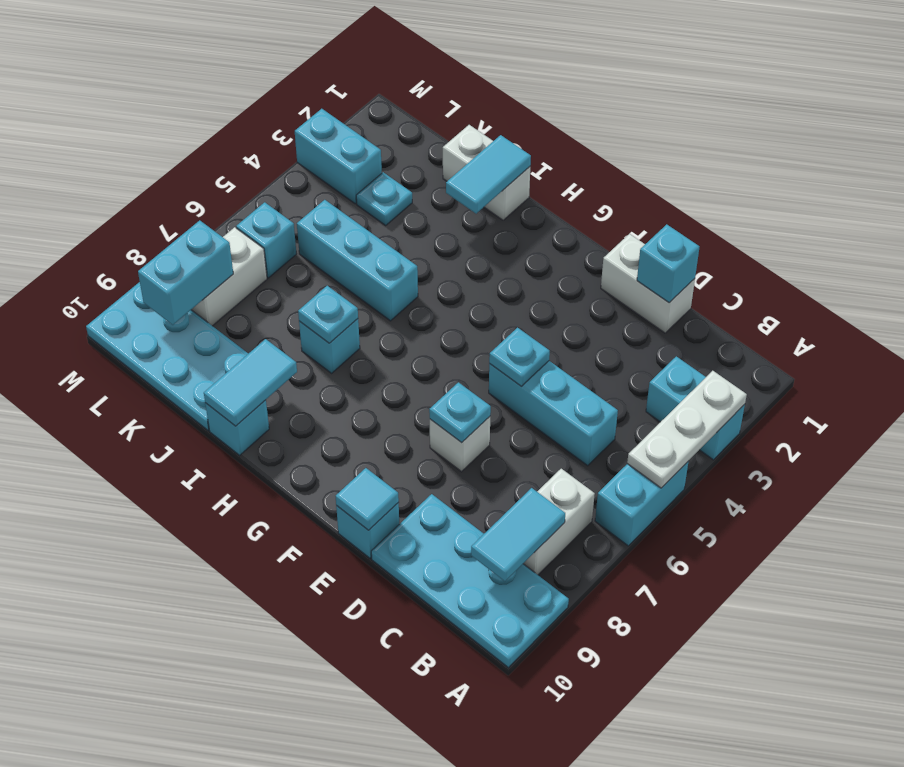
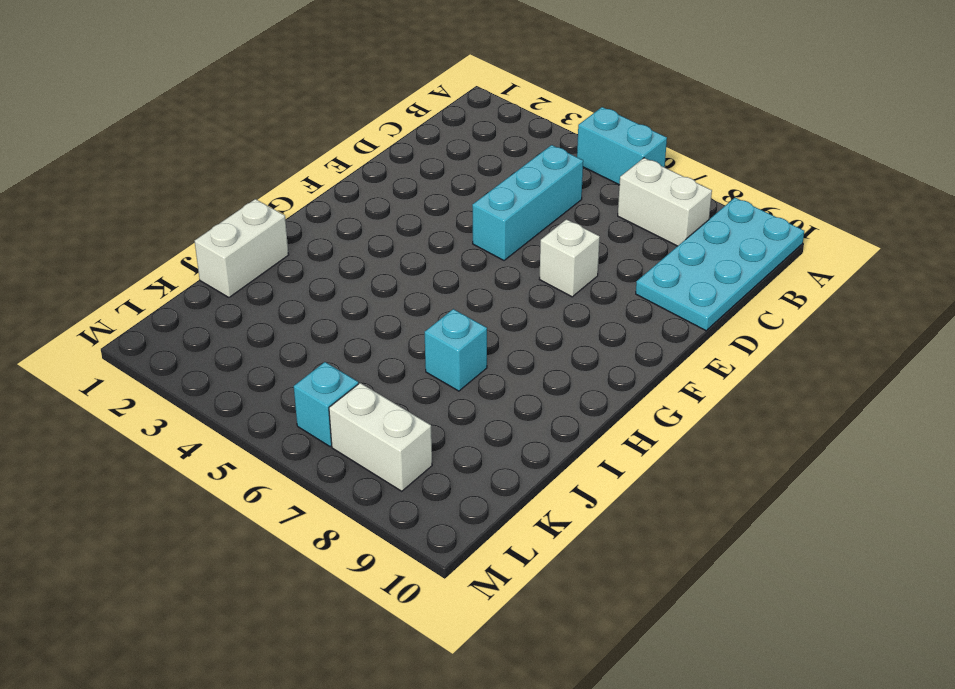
none -> cyan brick A3:B3 level 1
none -> white brick D1:E1 level 1
none -> cyan brick E10 level 1

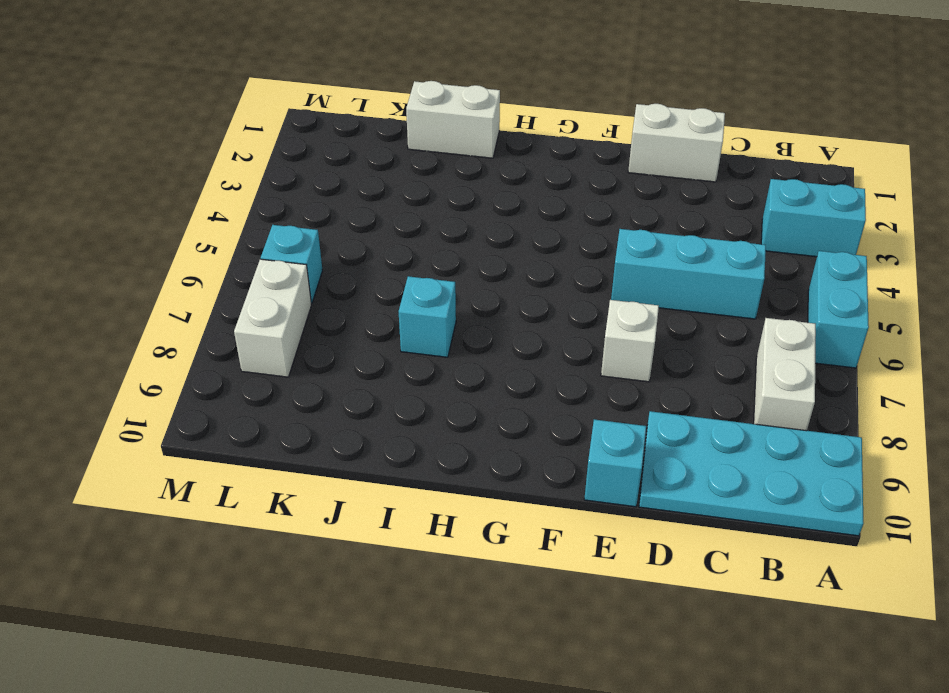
none -> cyan brick I5:K5 level 1
none -> cyan brick I10 level 1
none -> cyan plate J9:M10 level 1

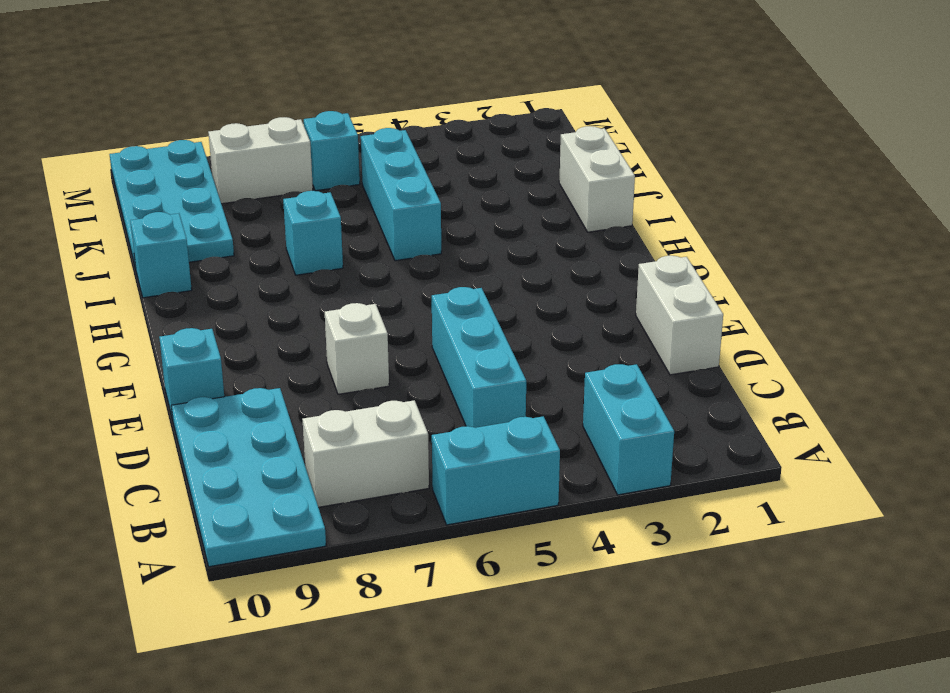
none -> cyan plate K3 level 1
none -> cyan brick L3:M3 level 1
none -> white plate A3:A5 level 2

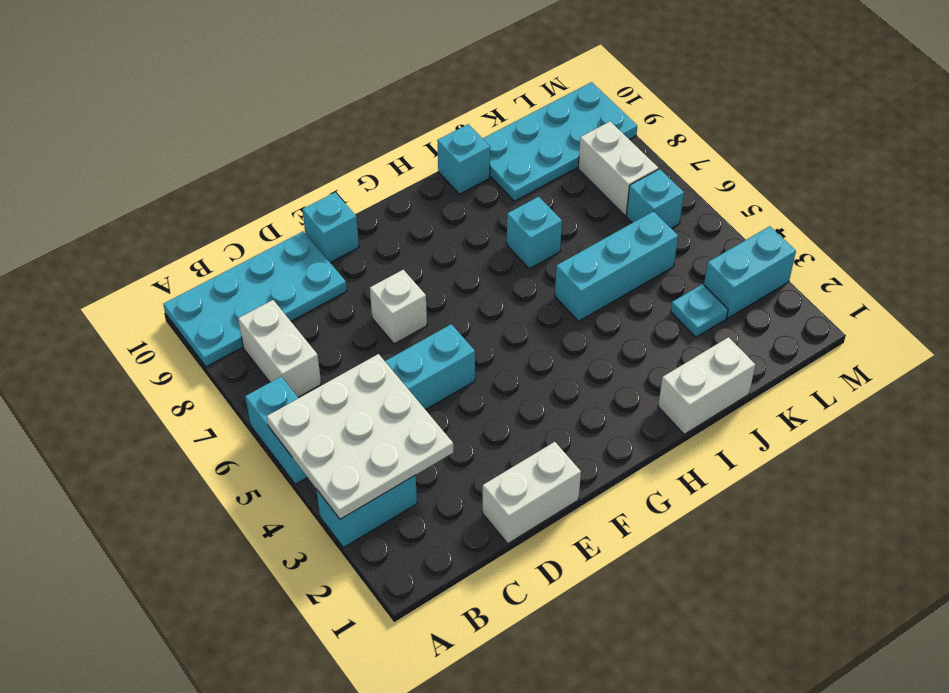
white plate A3:C5 level 2 -> white plate A3:A5 level 2
none -> cyan tile B8:B9 level 2
none -> cyan brick D1 level 2
none -> cyan plate E5 level 2

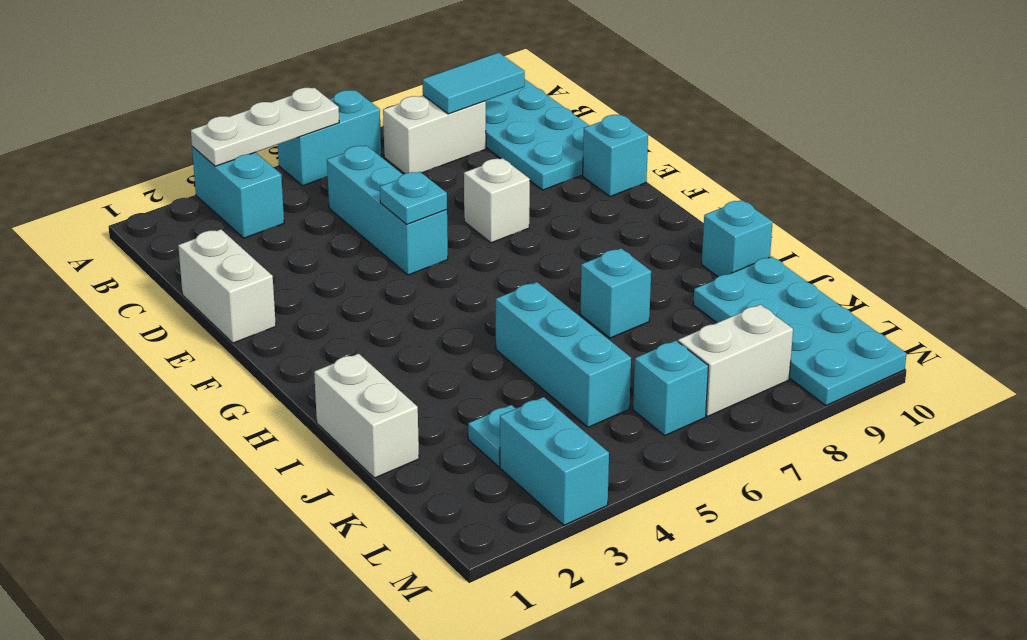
none -> cyan brick D1 level 2
none -> cyan plate E7 level 2
none -> cyan tile E10 level 2

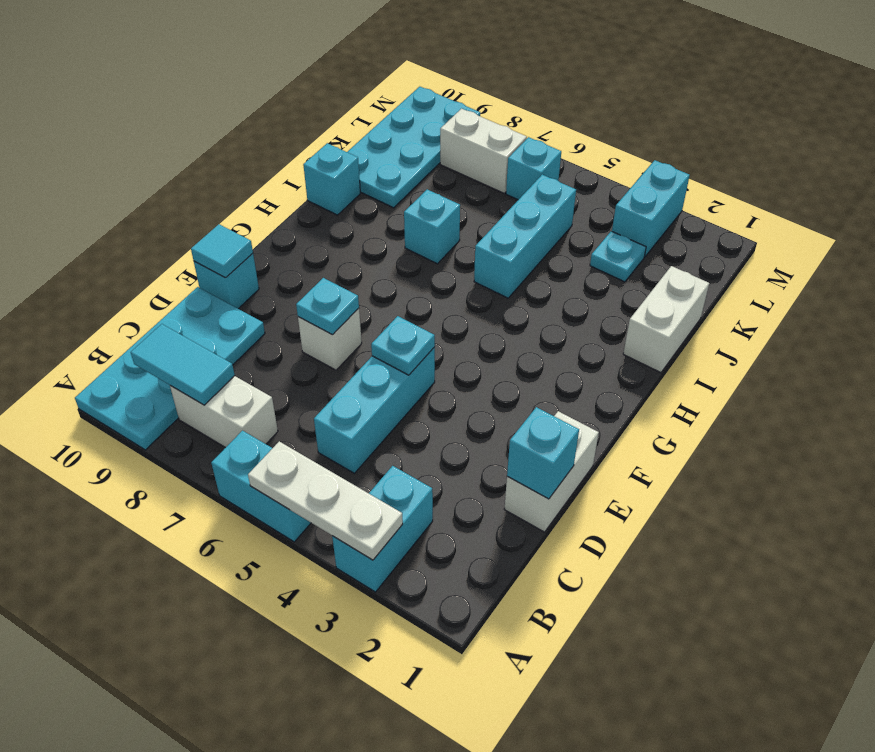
none -> cyan tile I1:I2 level 2
none -> cyan plate I7 level 2
none -> cyan tile I9:I10 level 2

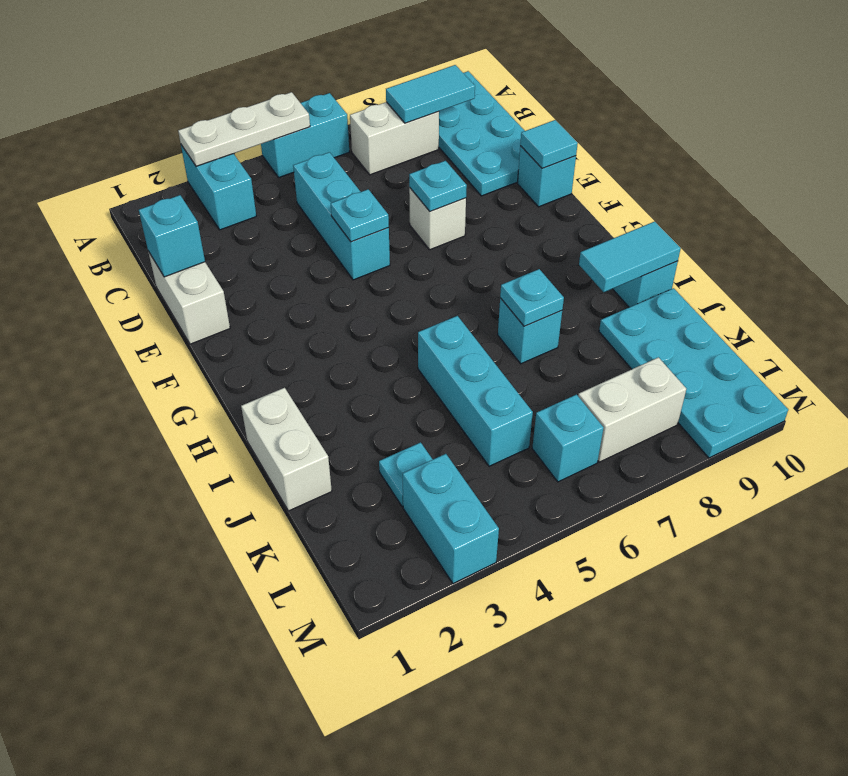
none -> cyan tile I1:I2 level 2
none -> cyan brick L8:L9 level 2

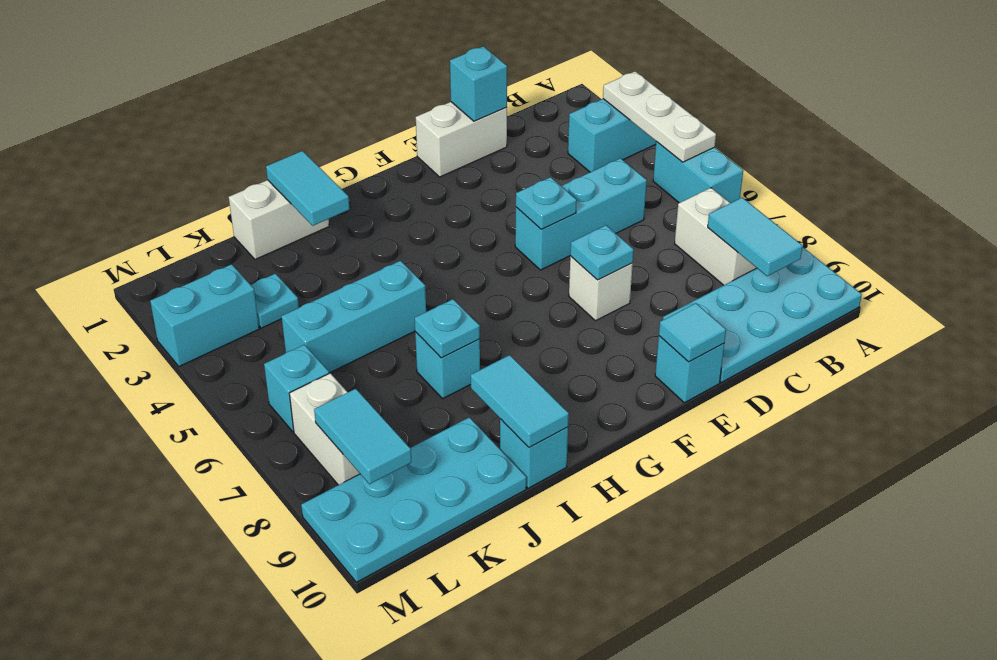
cyan tile L8:L9 level 2 -> cyan brick L8:L9 level 2

